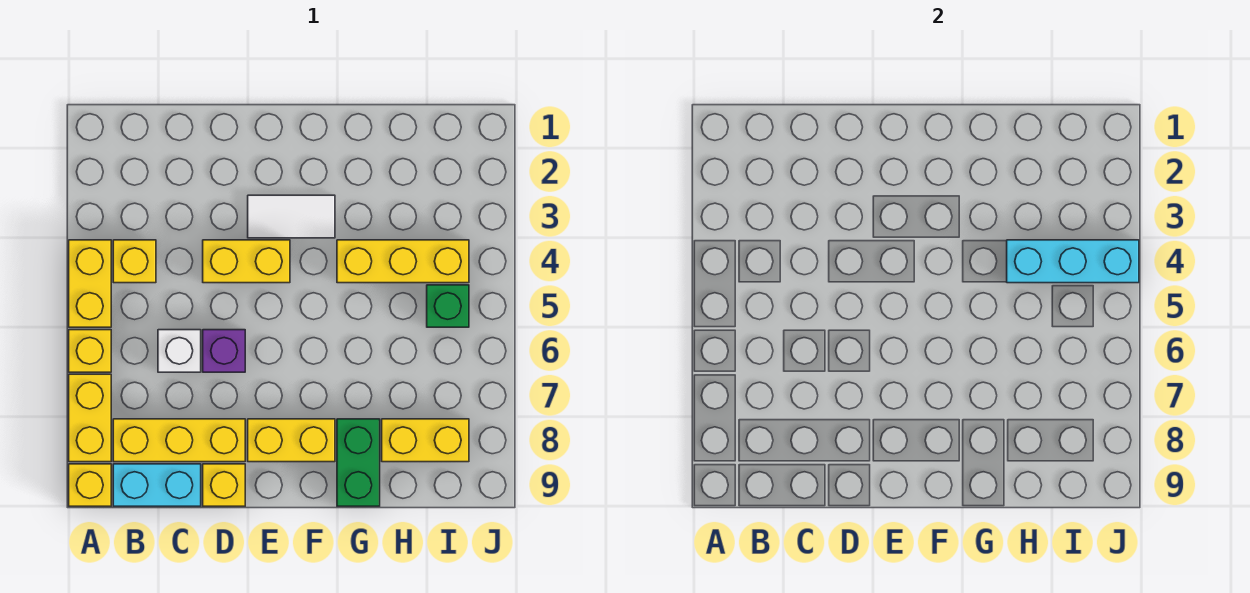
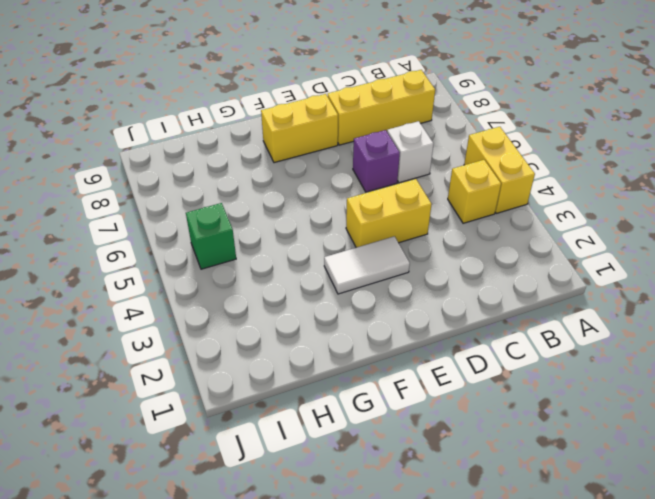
none -> yellow brick A6 level 1
none -> yellow brick A7:A8 level 1
none -> yellow brick A9 level 1

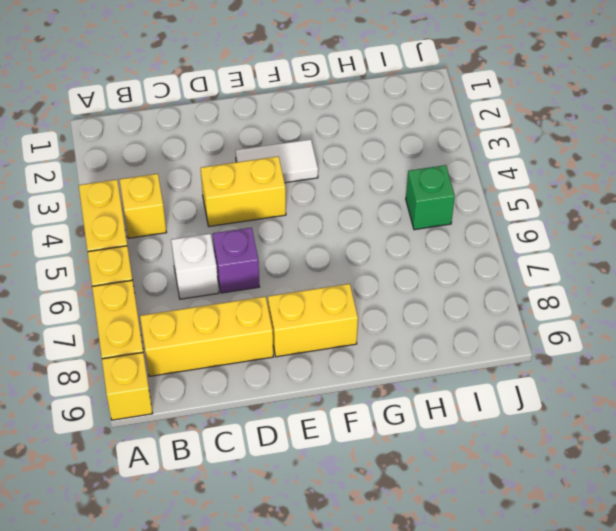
none -> cyan brick B9:C9 level 1
none -> yellow brick D9 level 1
none -> yellow brick G4:I4 level 1

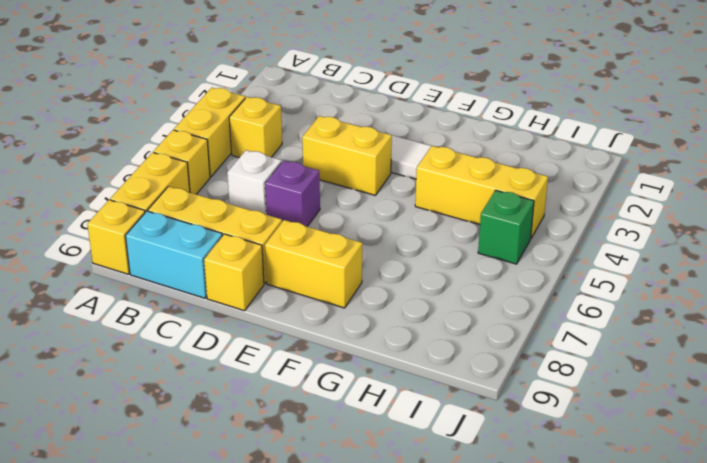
none -> green brick G8:G9 level 1
none -> yellow brick H8:I8 level 1
none -> cyan brick H4:J4 level 2

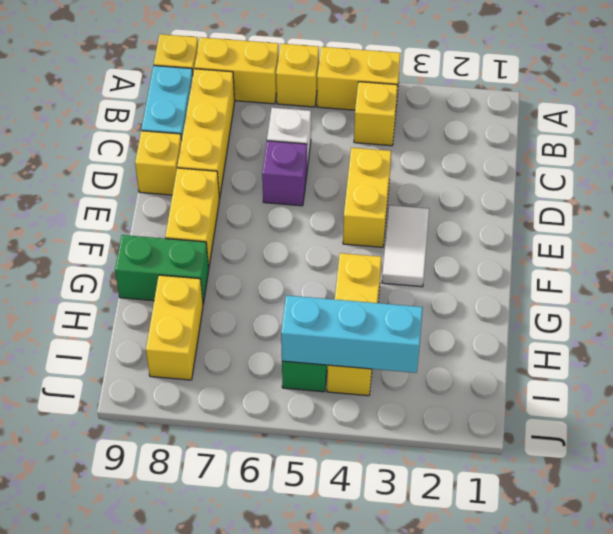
cyan brick I3:I5 level 2 -> cyan brick H4:J4 level 2

